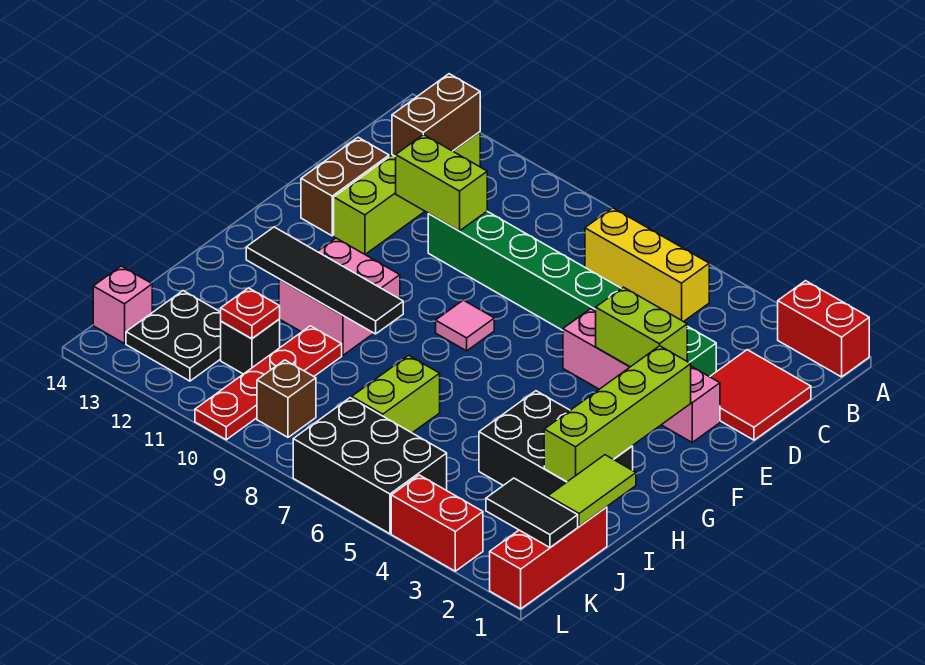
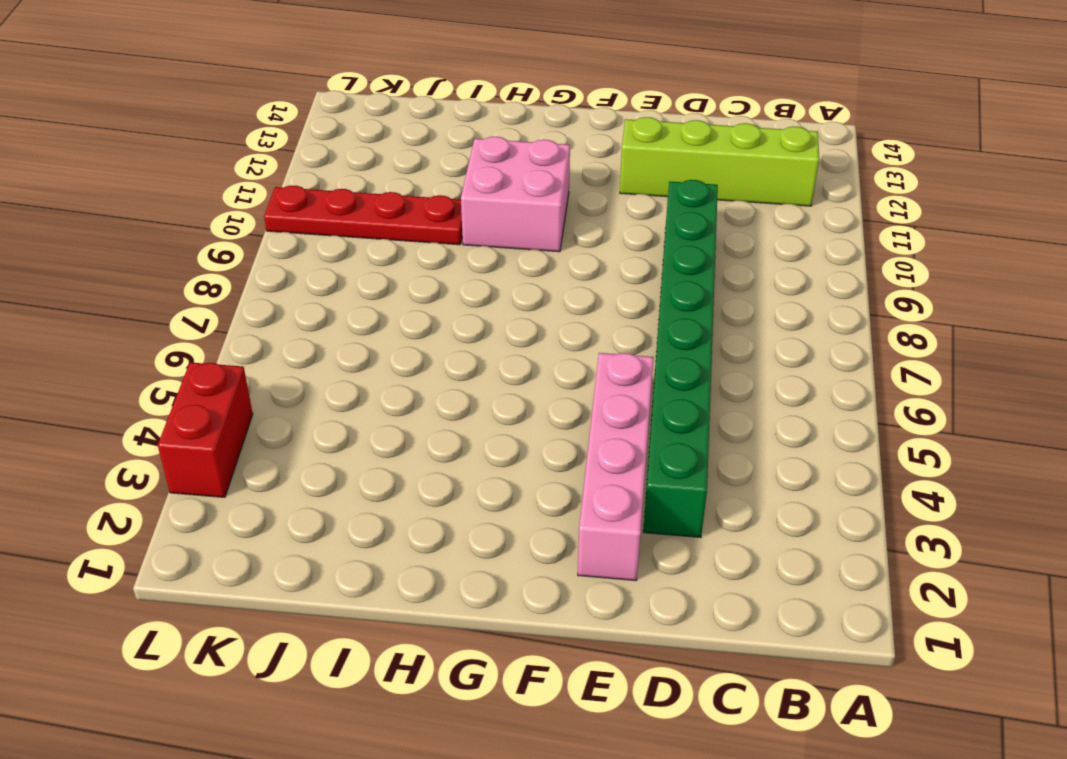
none -> red brick A1:A2 level 1
none -> yellow brick B5:B7 level 1
none -> red tile C1:D2 level 1

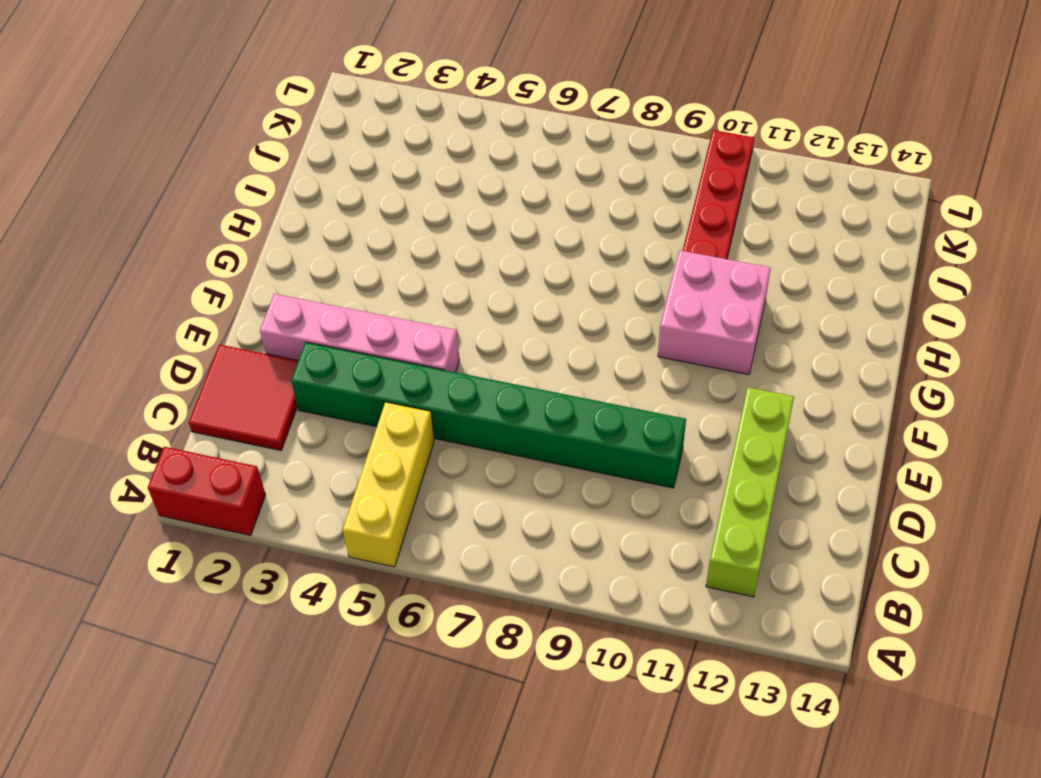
yellow brick A5:C5 level 1 -> yellow brick B5:B7 level 1
none -> brown brick D13:E13 level 1
none -> pink tile F8 level 1
none -> black brick H2:I4 level 1

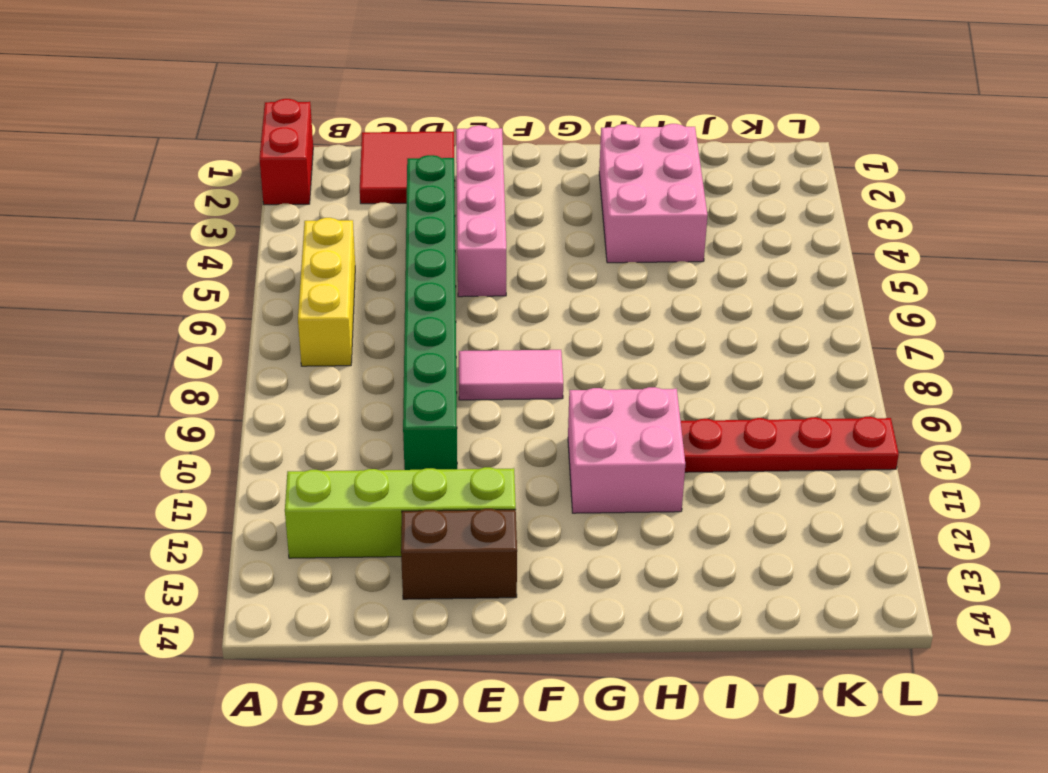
pink tile E8:F8 level 1 -> pink tile F8 level 1
pink brick H2:I4 level 1 -> black brick H2:I4 level 1
none -> lime brick I7:J7 level 1
none -> red brick J1:L1 level 1
none -> black brick J11 level 1

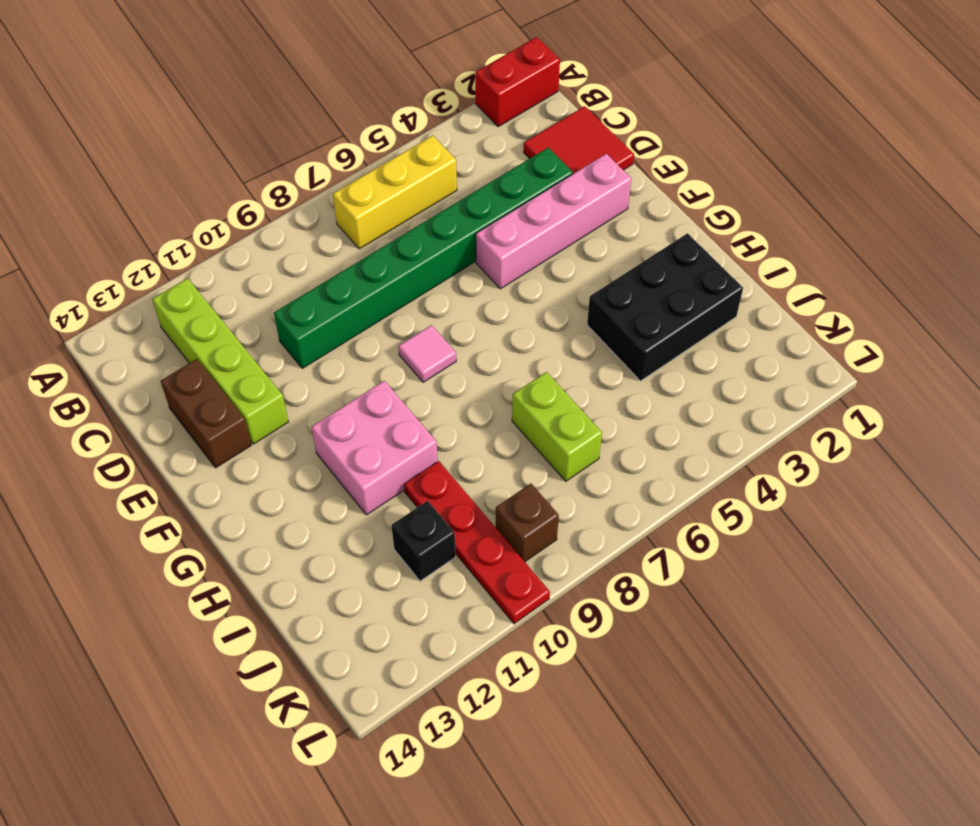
none -> red brick J1:L1 level 1
none -> black plate J12:K13 level 1
none -> black brick K5:L7 level 1

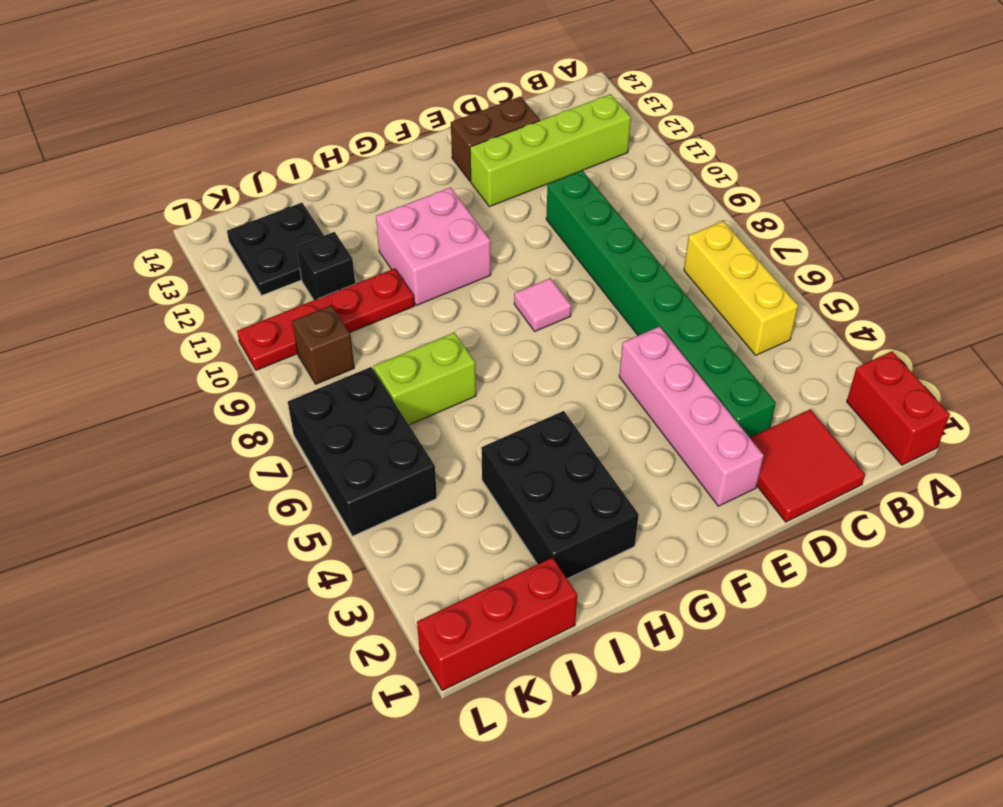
none -> pink brick K14 level 1
none -> red brick L3:L4 level 1
none -> brown brick B12:C12 level 2

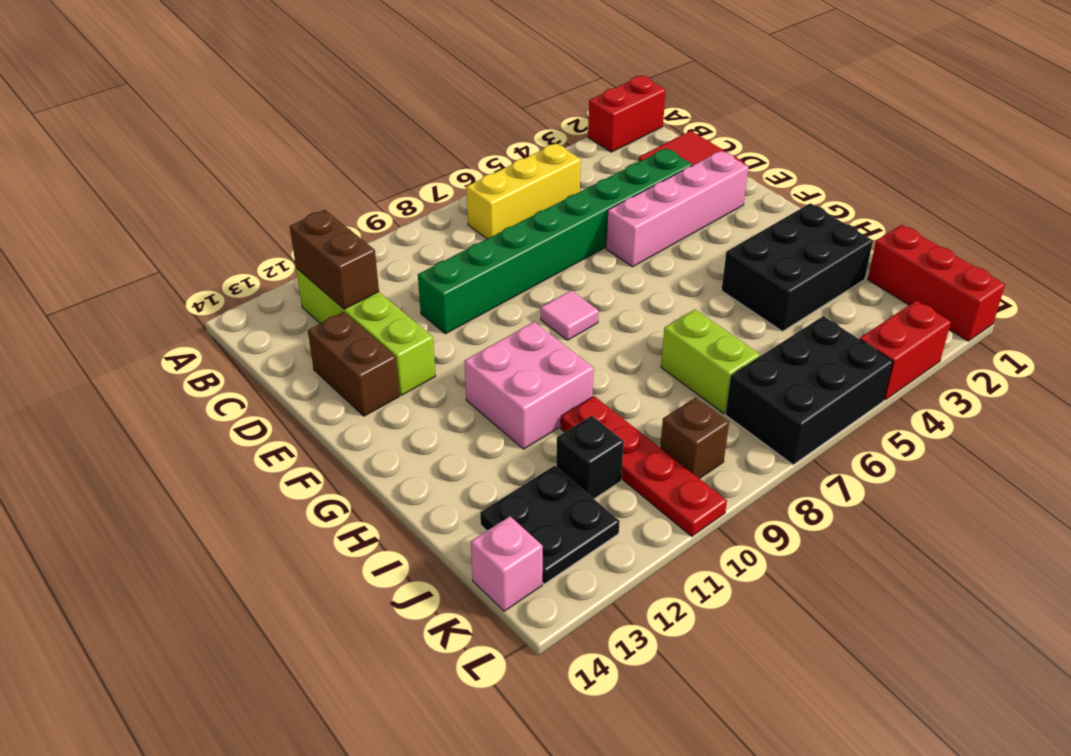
none -> lime brick D10:D11 level 2
none -> lime brick E3:E4 level 2
none -> lime brick F2:I2 level 2

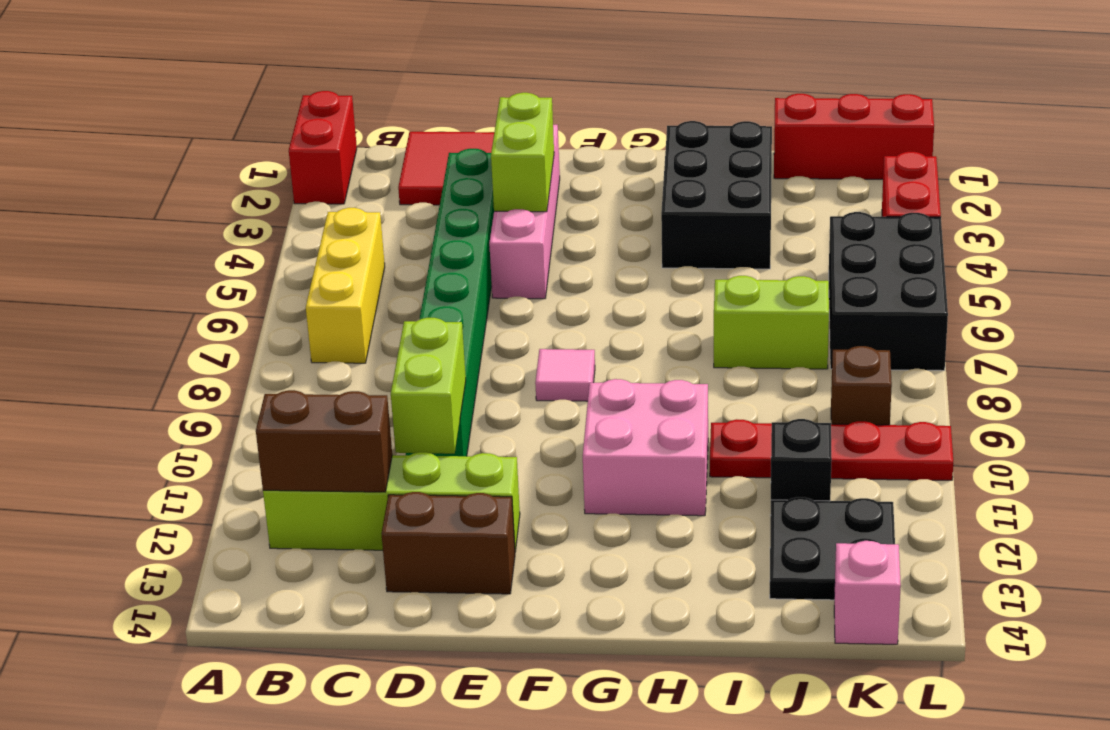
none -> lime brick F2:I2 level 2
none -> black tile H9:H12 level 2
none -> lime tile I1:J1 level 2

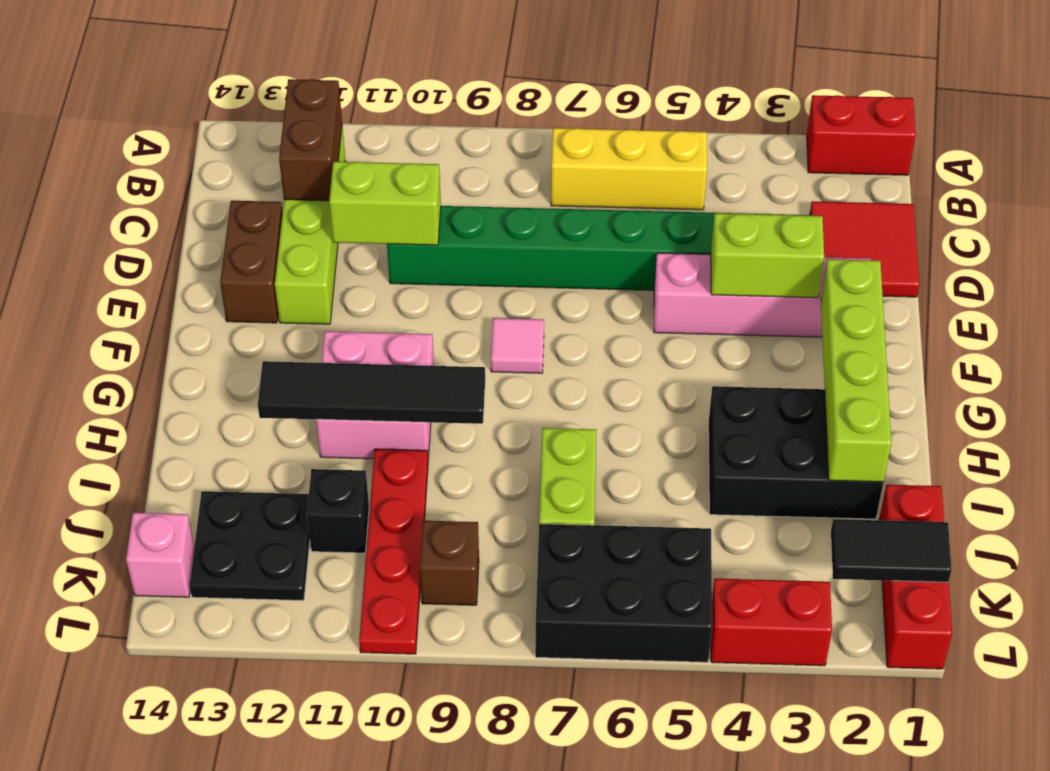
none -> lime tile I1:J1 level 2
none -> red plate J11 level 2

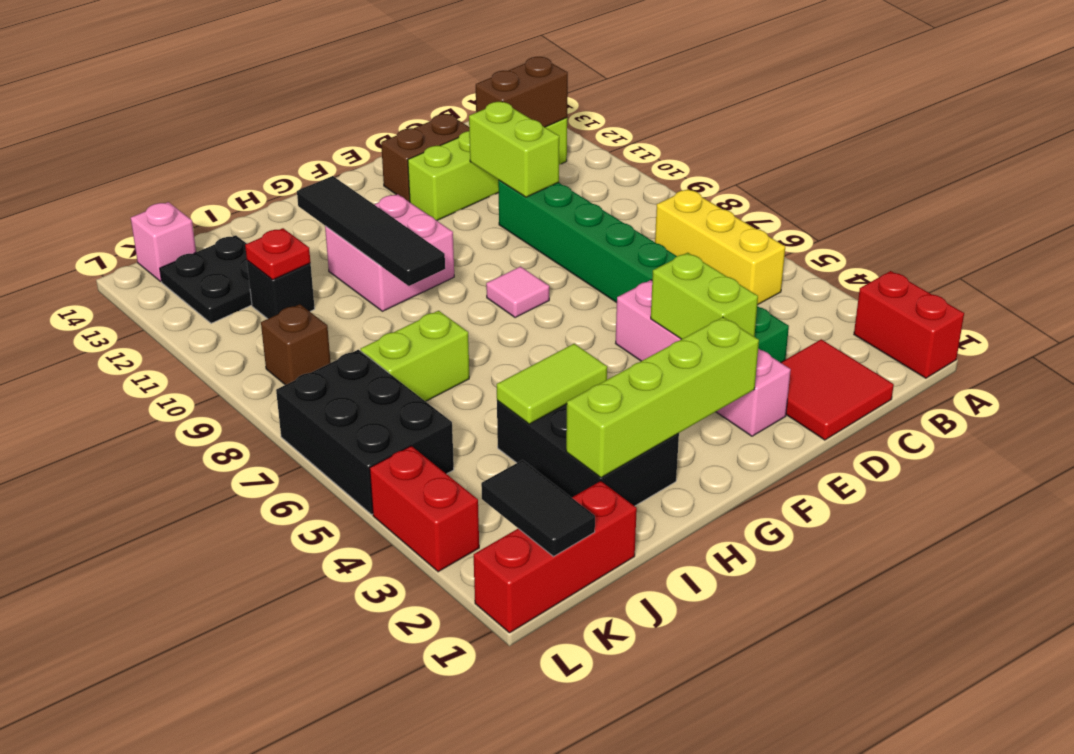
lime tile H4:I4 level 2 -> lime tile I1:J1 level 2
none -> red plate I10:L10 level 1

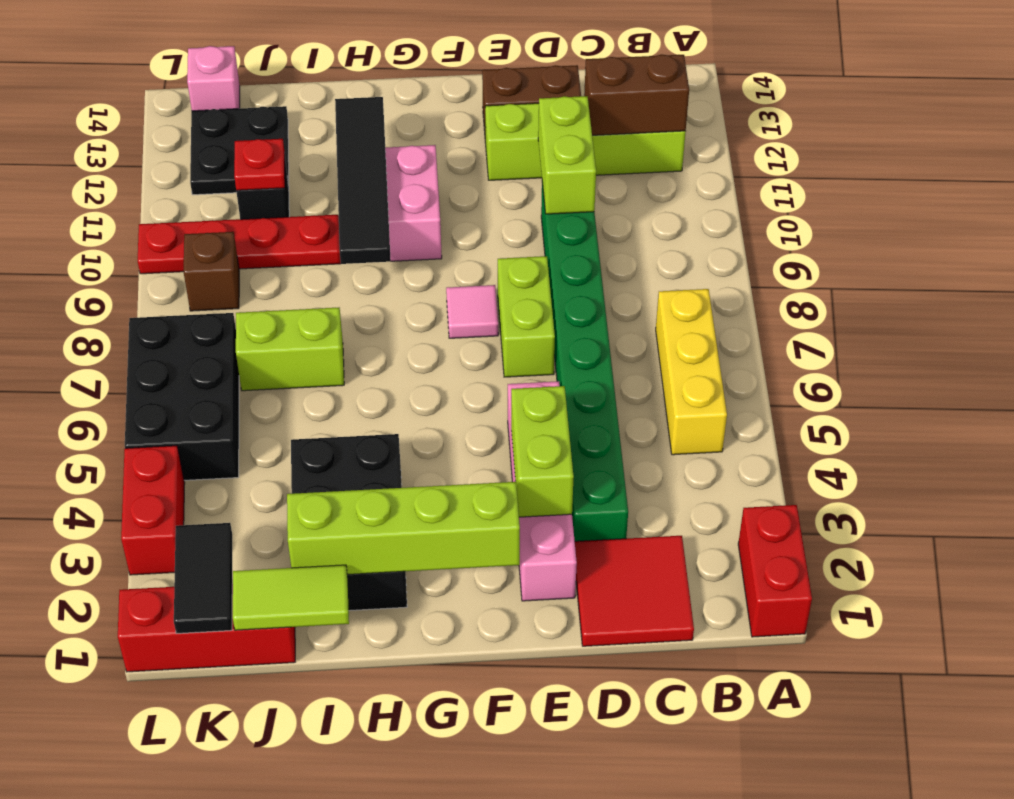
lime brick E7:E8 level 1 -> none

